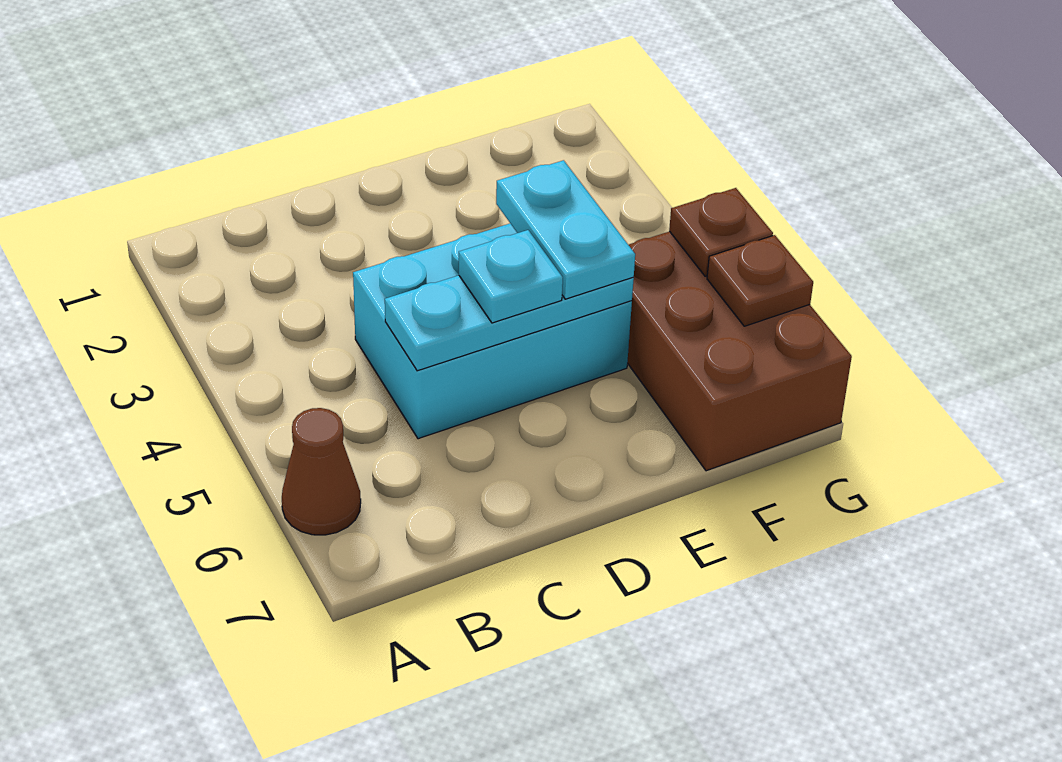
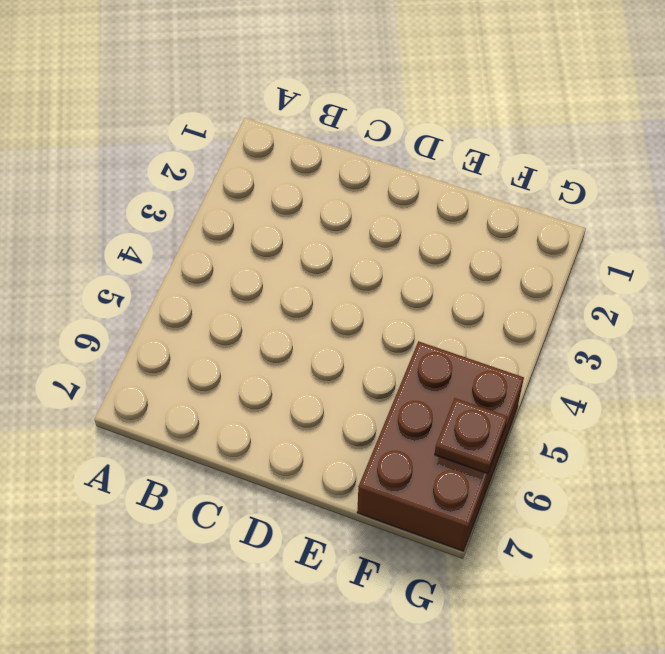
none -> brown cone A6 level 1
none -> cyan brick C4:E5 level 1

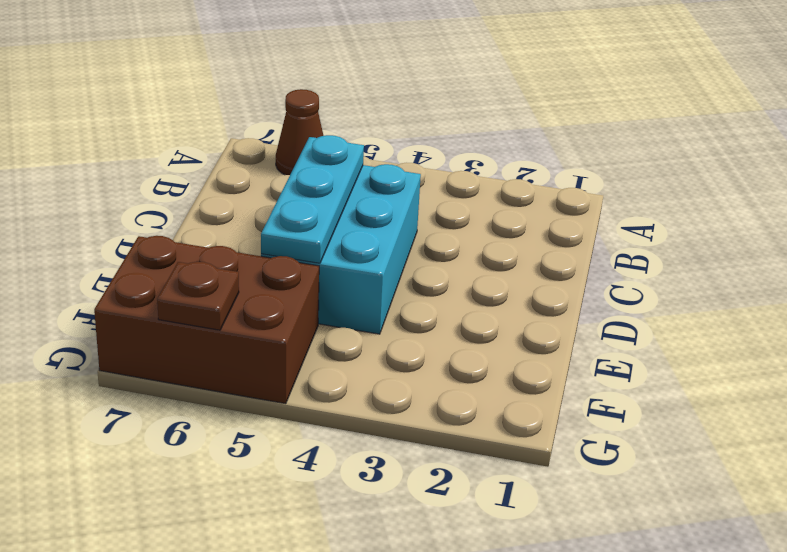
none -> brown plate G5 level 2
none -> cyan plate D5 level 3

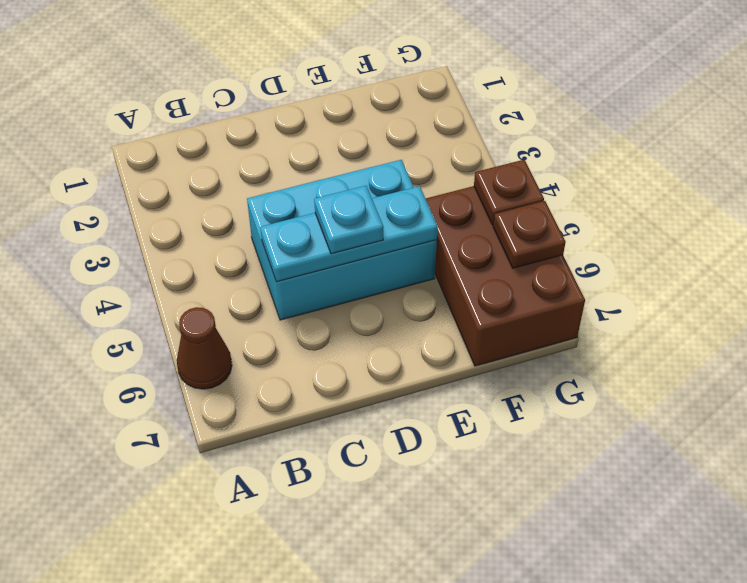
none -> cyan plate E4:E5 level 3

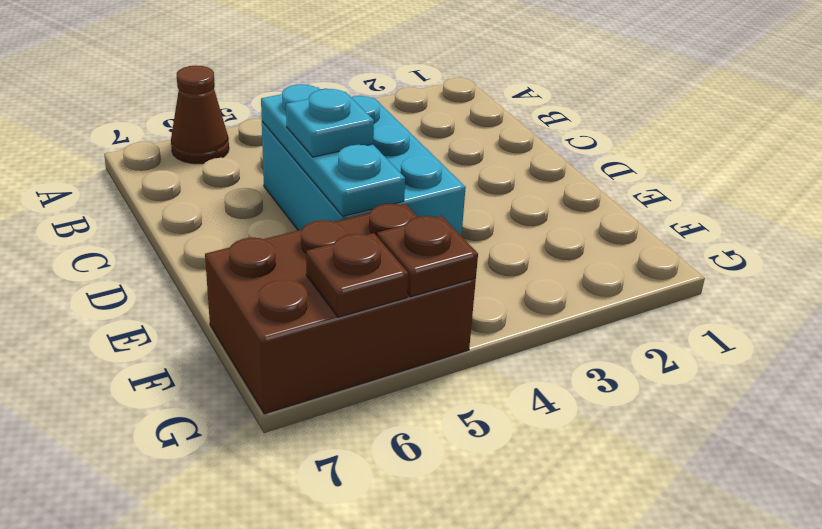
none -> cyan plate E4:E5 level 3

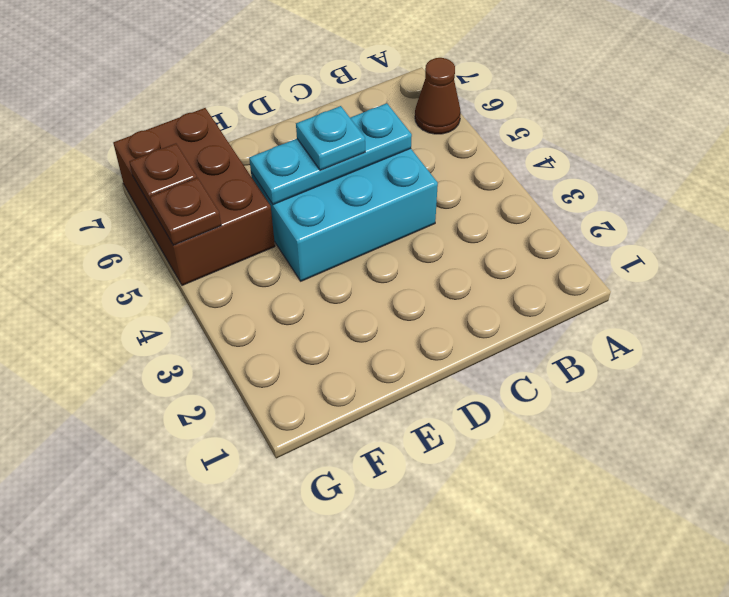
none -> cyan plate E4:E5 level 3

